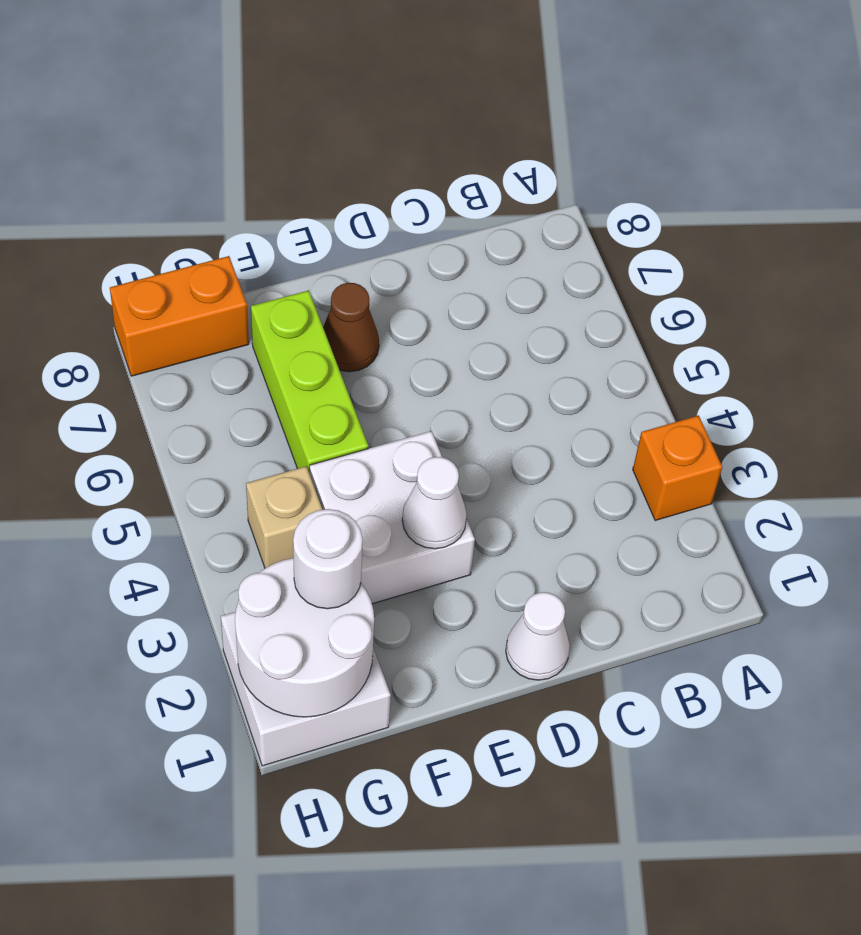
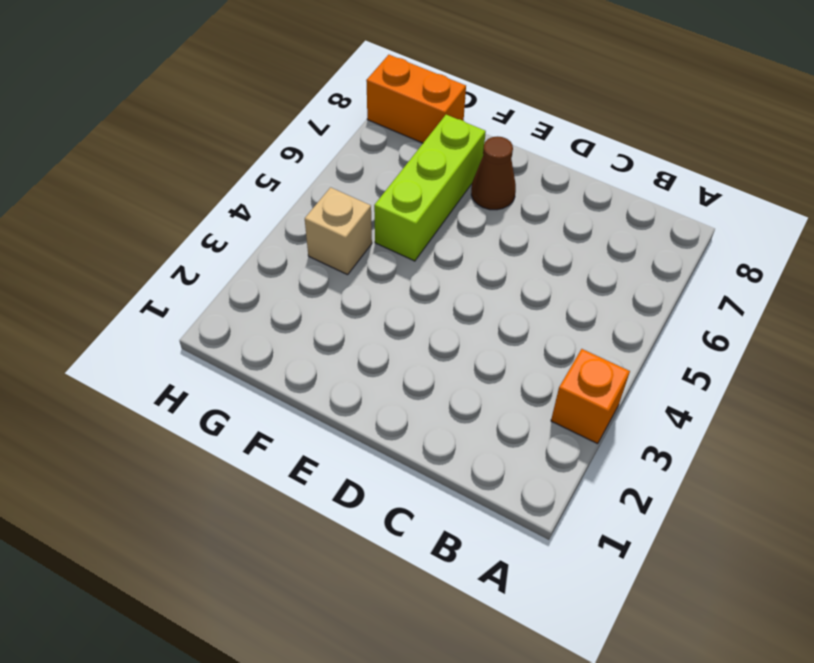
none -> white cone D1 level 1
none -> white brick E3:F4 level 1

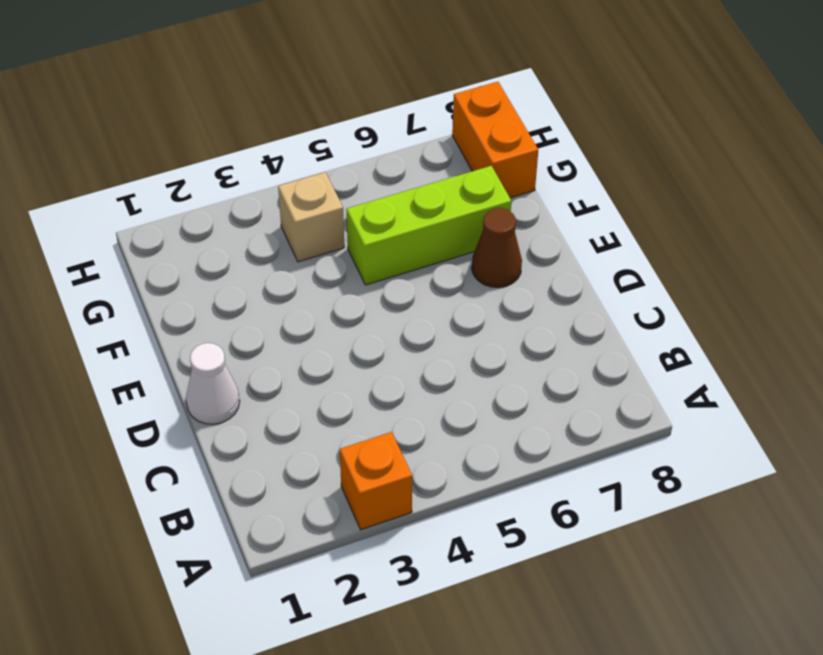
none -> white brick E3:F4 level 1
none -> white brick G1:H2 level 1

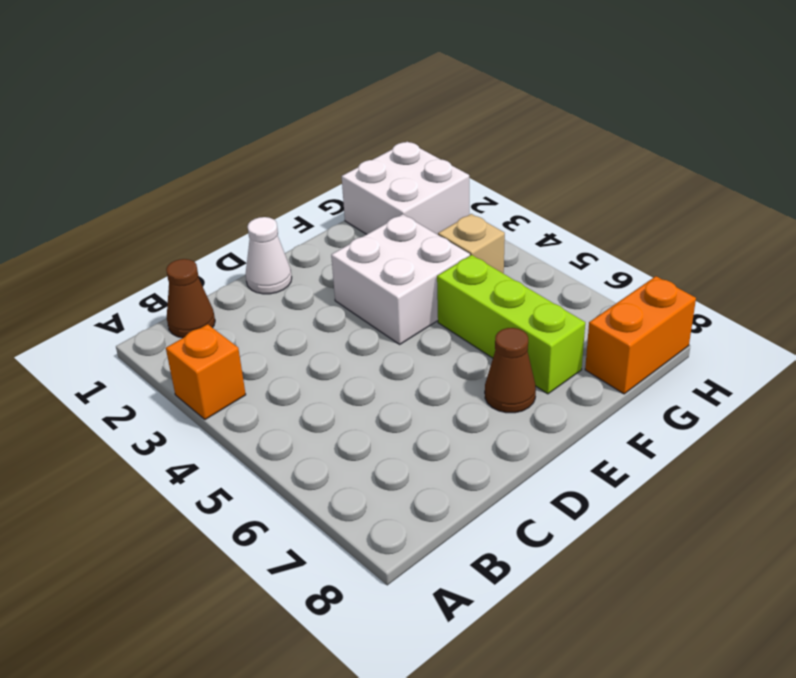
brown cone B1 level 1 -> none
none -> white cone E3 level 2
none -> white round brick G1:H2 level 2

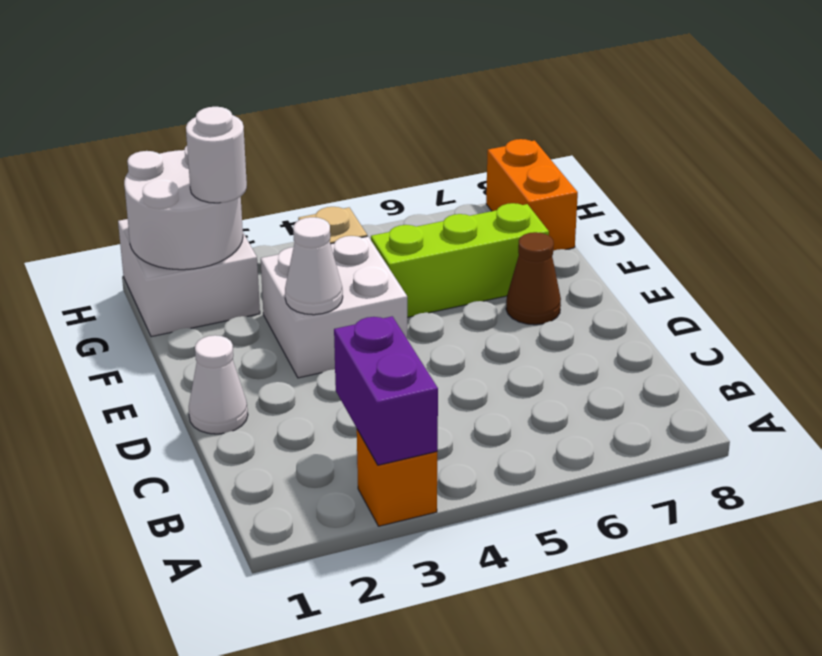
purple brick A3:B3 level 2 -> none

